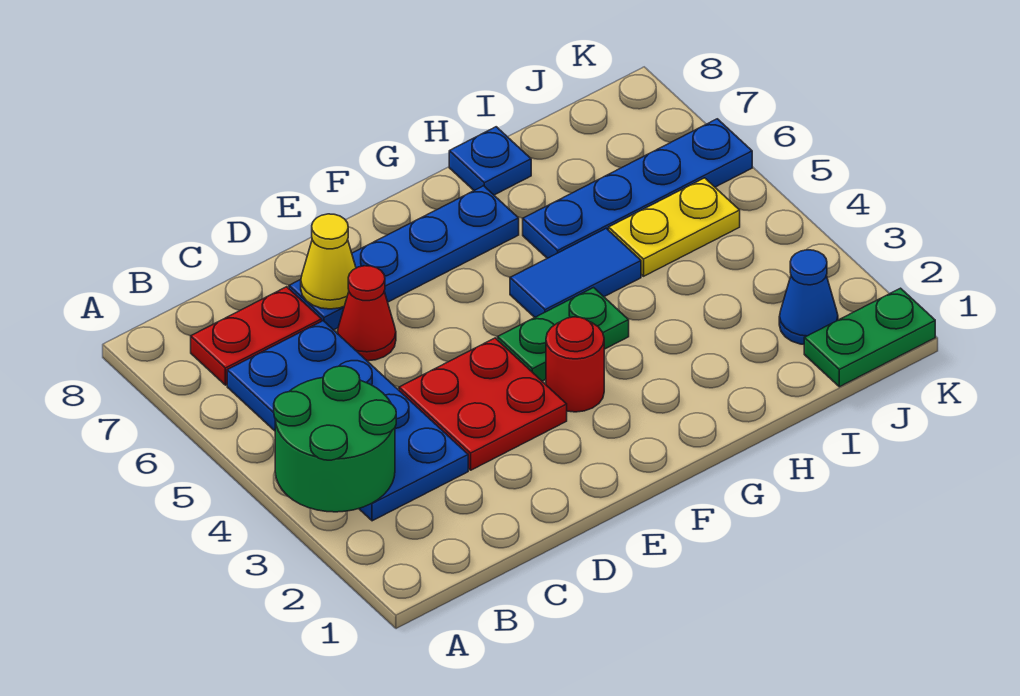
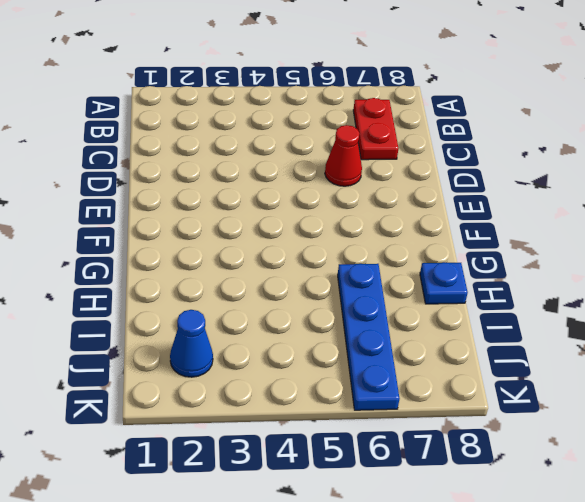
none -> blue plate B3:C6 level 1
none -> red plate D3:E4 level 1
none -> blue plate D7:G7 level 1

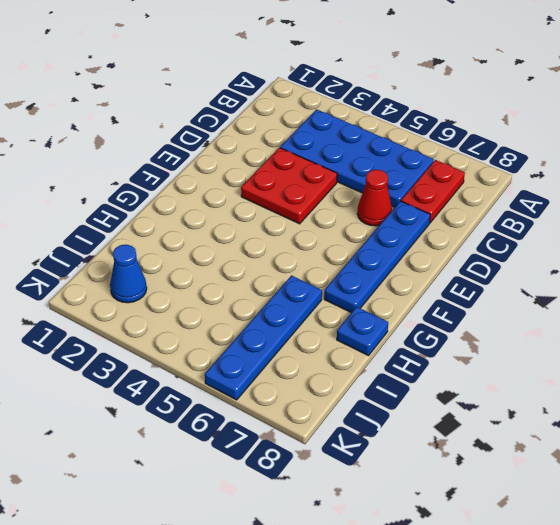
none -> red round brick F3 level 1
none -> green plate F4:G4 level 1
none -> blue tile G5:H5 level 1

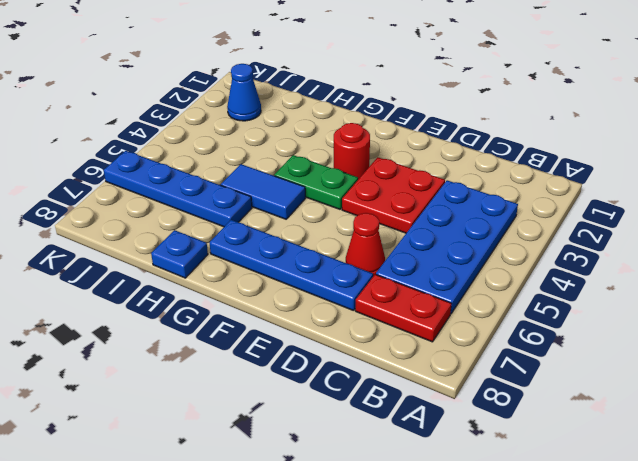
none -> yellow plate I5:J5 level 1
none -> green plate J1:K1 level 1
none -> green round brick A3:B4 level 2

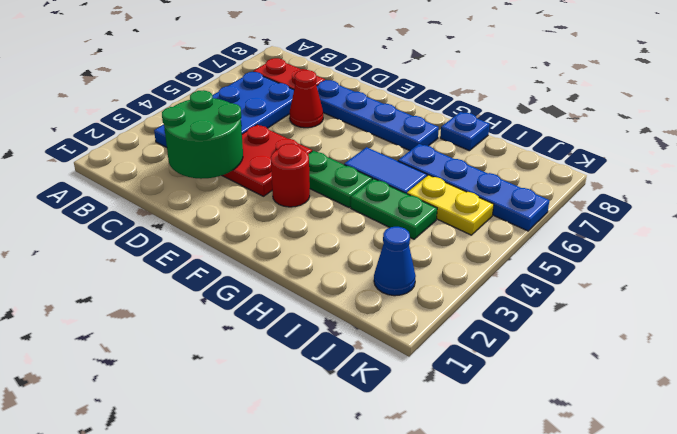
green round brick C2:D3 level 2 -> green round brick A3:B4 level 2
green plate H4:I4 level 1 -> green plate J1:K1 level 1
none -> yellow cone D7 level 2

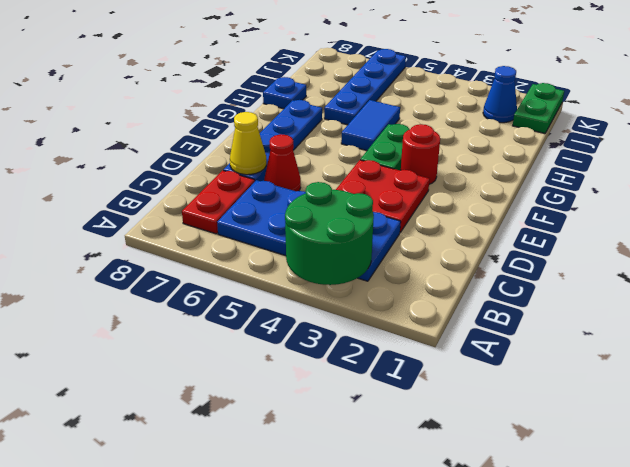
none -> yellow plate I5:J5 level 1

